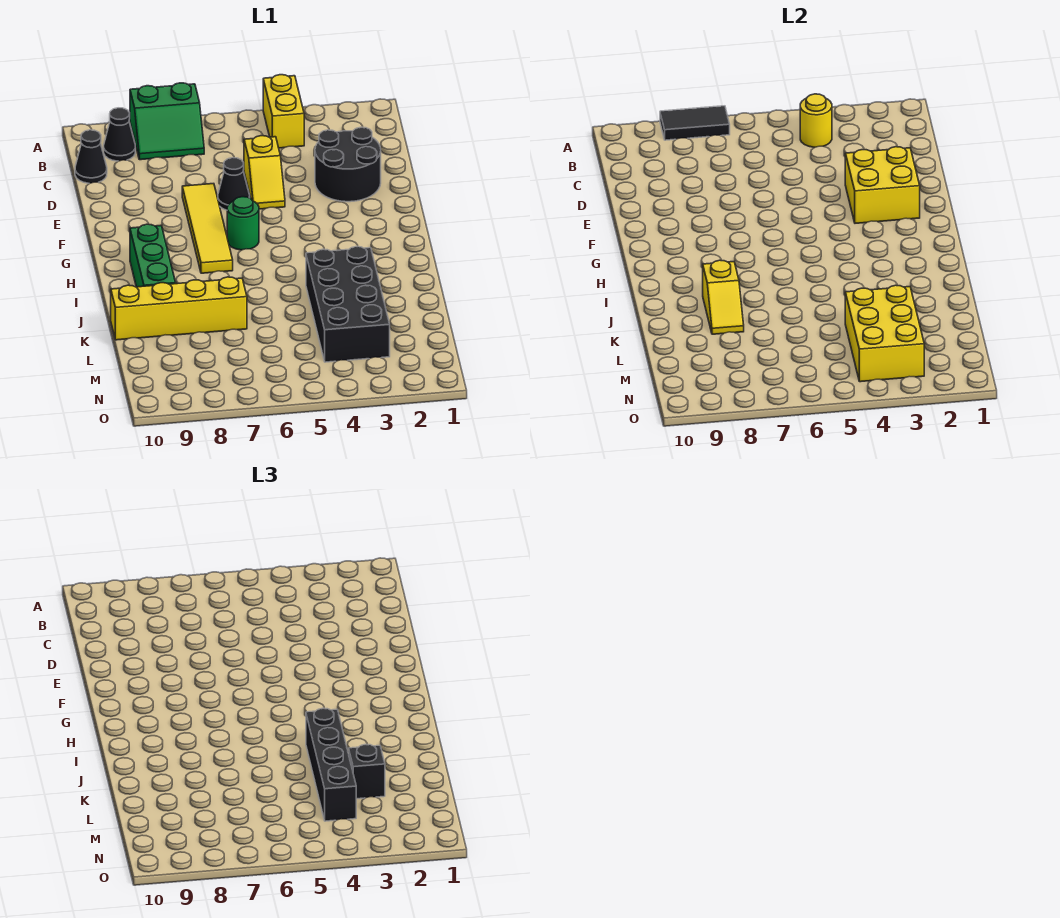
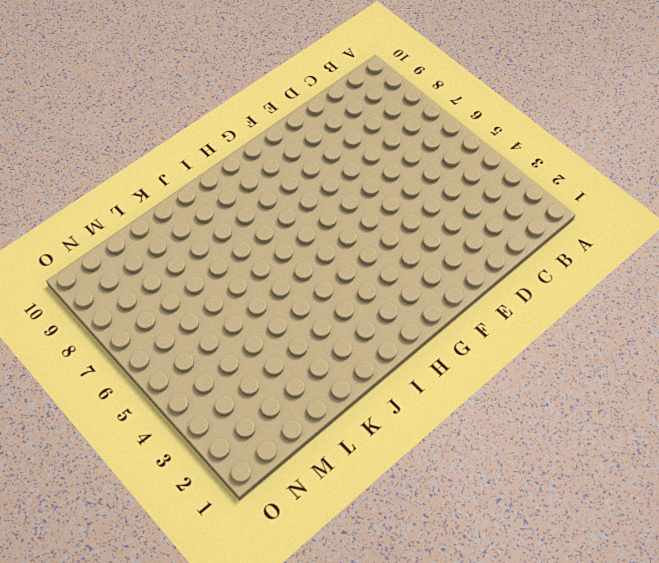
none -> yellow brick A4:B4 level 1
none -> green slope A7:B8 level 1 top A
none -> black cone B9 level 1

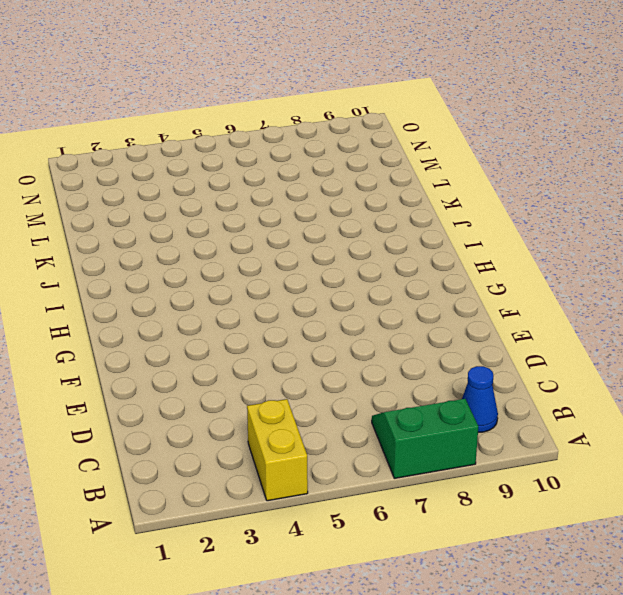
blue cone B9 level 1 -> black cone B9 level 1
none -> black cone C10 level 1
none -> black round brick D2:E3 level 1
none -> yellow slope D5:E5 level 1 top D

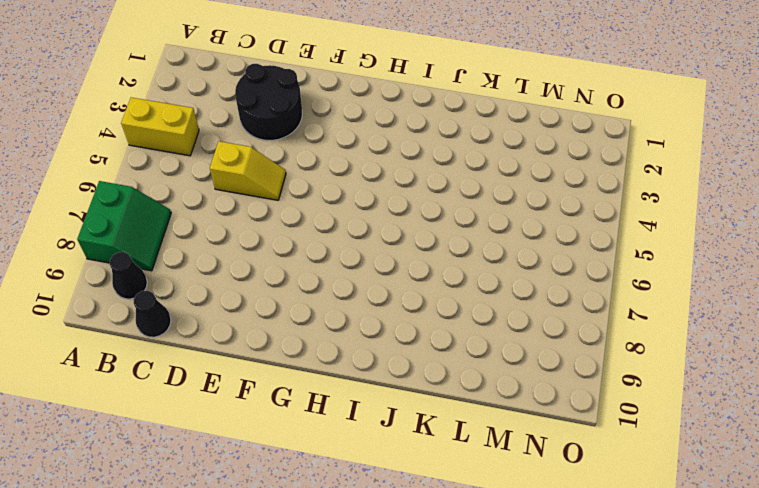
none -> black cone E6 level 1
none -> yellow tile E7:H7 level 1
none -> green round brick G6 level 1

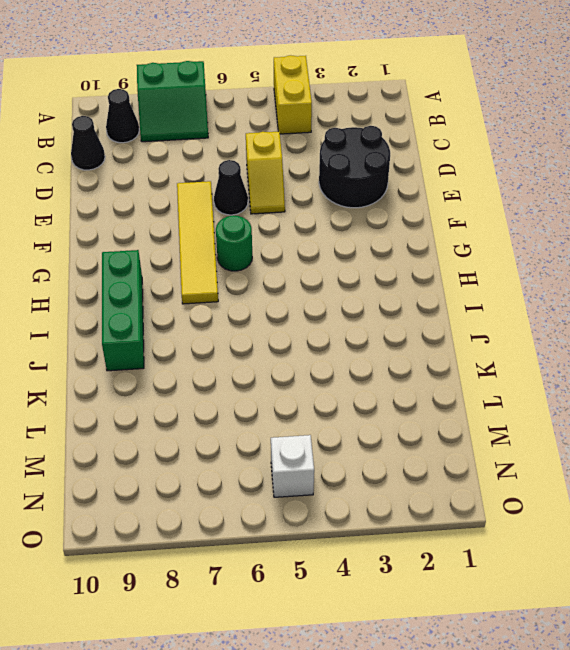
white brick N5 level 1 -> none
none -> black brick J3:M4 level 1
none -> yellow brick K7:K10 level 1
none -> black tile A7:A8 level 2

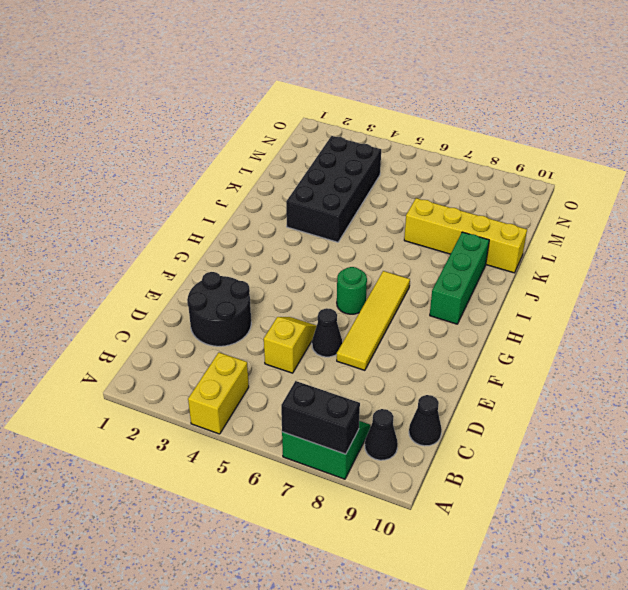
black brick A7:A8 level 2 -> black tile A7:A8 level 2
none -> yellow round brick B4 level 2
none -> yellow brick E2:F3 level 2
none -> yellow slope J8:K8 level 2 top J

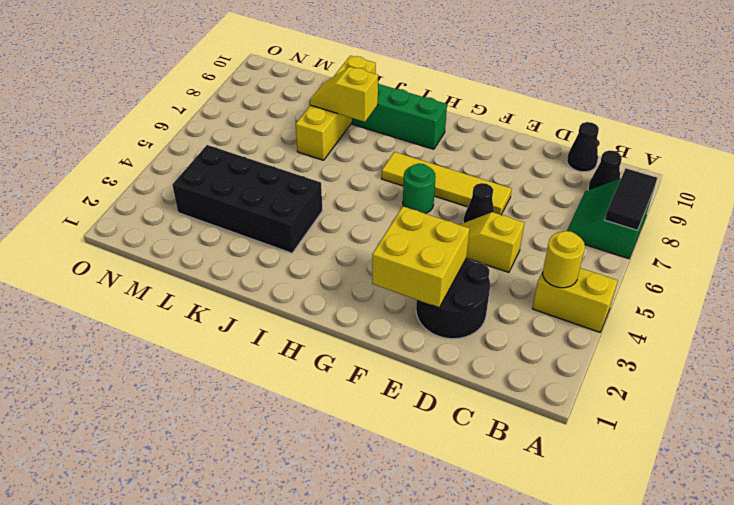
none -> yellow brick L3:N4 level 2
none -> black brick J4:M4 level 3
none -> black brick L3 level 3

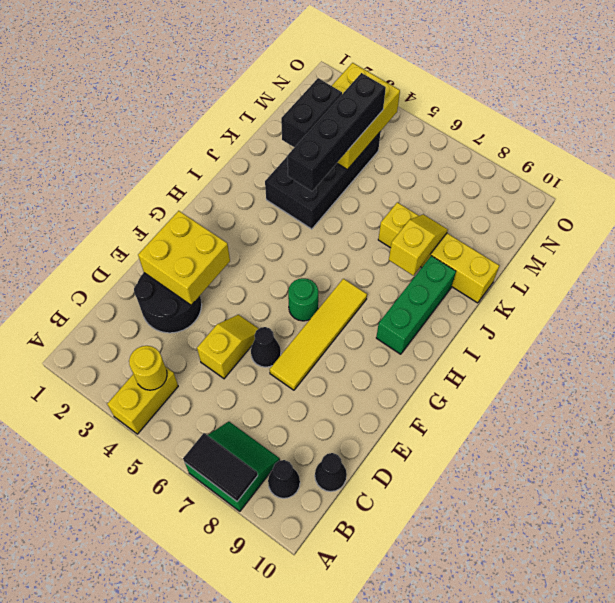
black brick K3:L3 level 3 -> black brick L3 level 3

